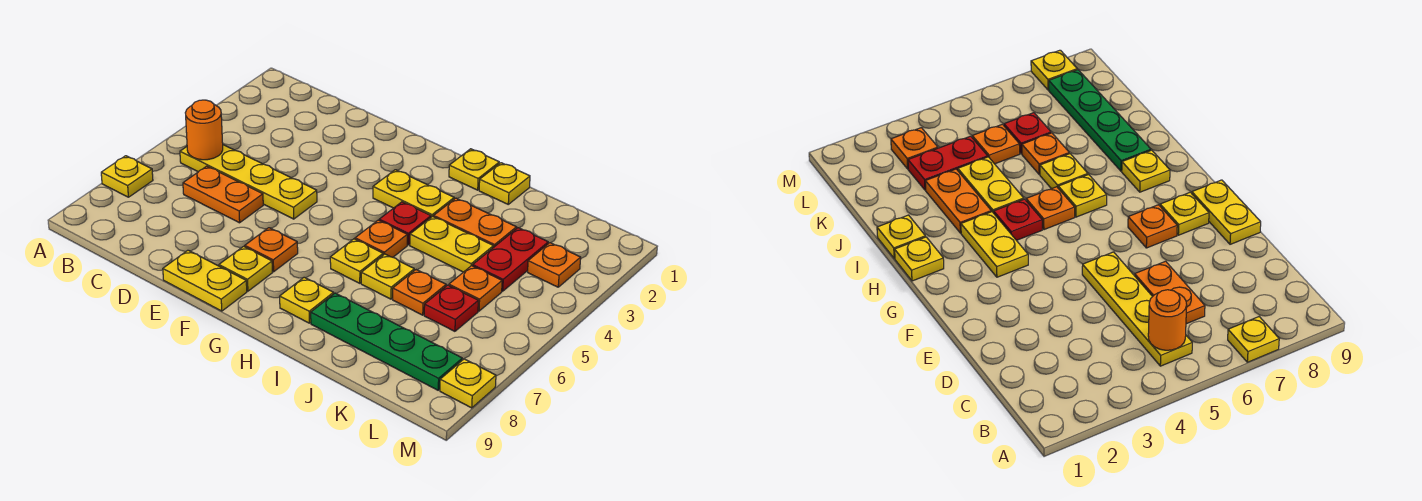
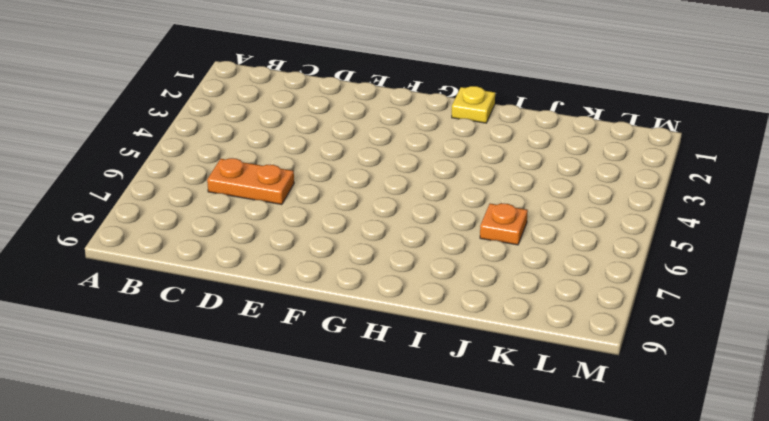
none -> yellow plate A7 level 1
none -> yellow plate B5:E5 level 1
none -> yellow plate E9:F9 level 1

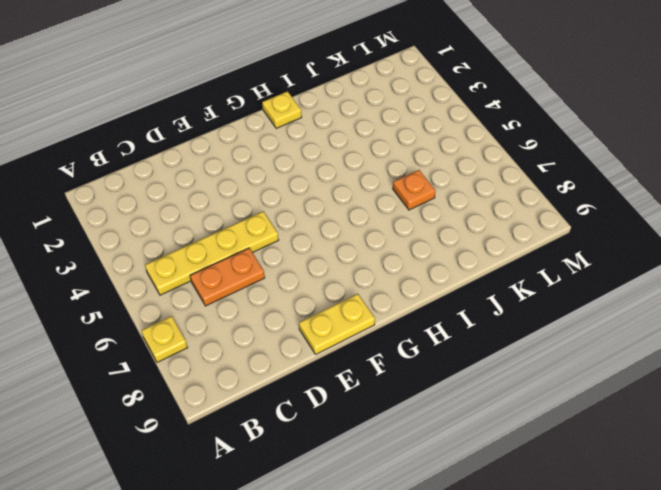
none -> orange plate F7 level 1
none -> yellow plate F8 level 1
none -> yellow plate G3:H3 level 1

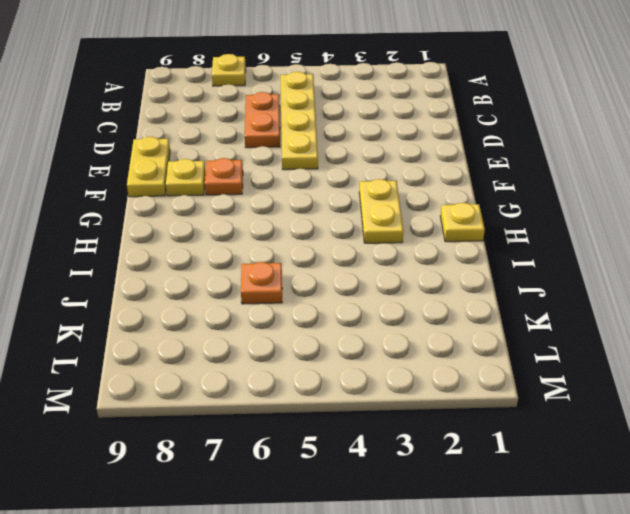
none -> red plate H4 level 1
none -> orange plate H5 level 1
none -> yellow plate H6 level 1

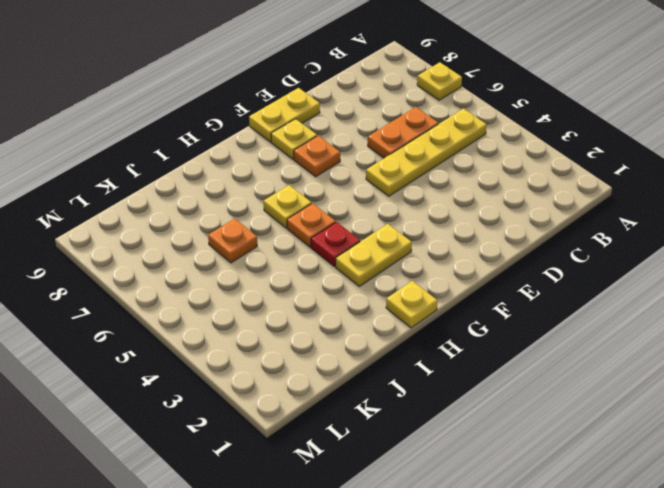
none -> yellow plate H8 level 1
none -> yellow plate I1 level 1
none -> orange plate I3:J3 level 1

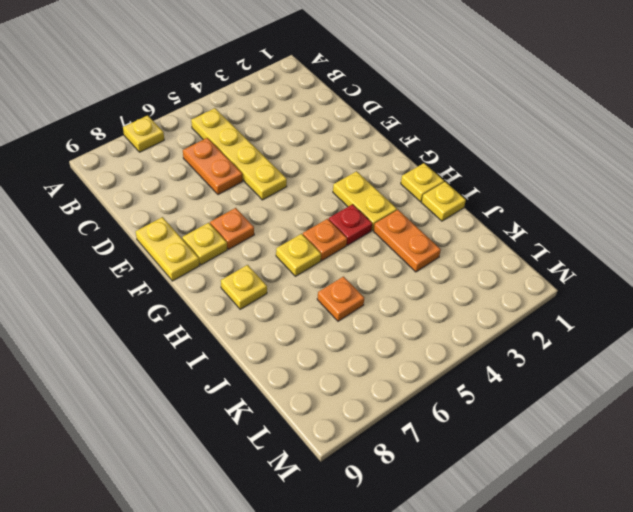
none -> yellow plate I4:J4 level 1
none -> yellow plate I6 level 1
none -> green plate I8:L8 level 1

